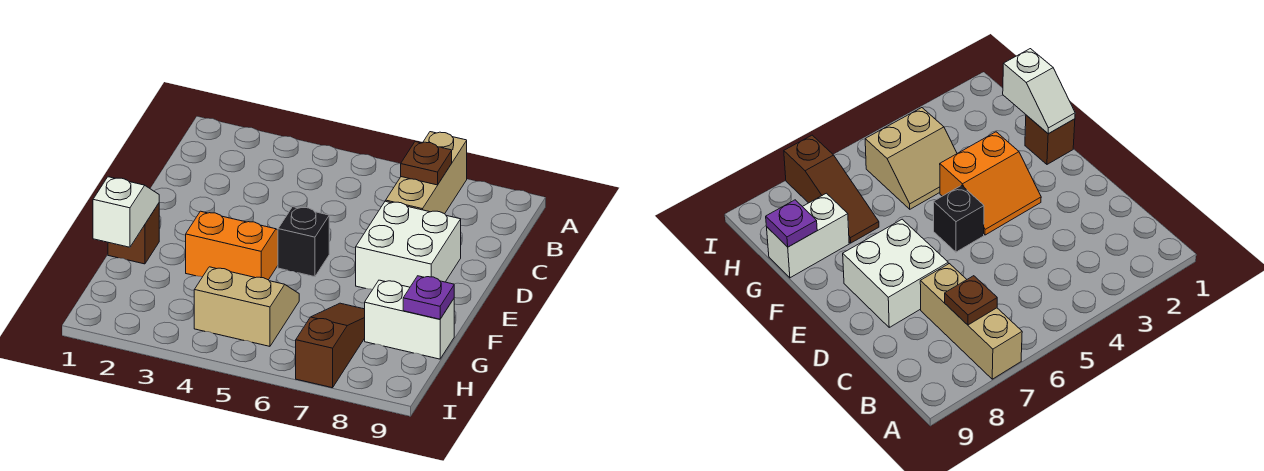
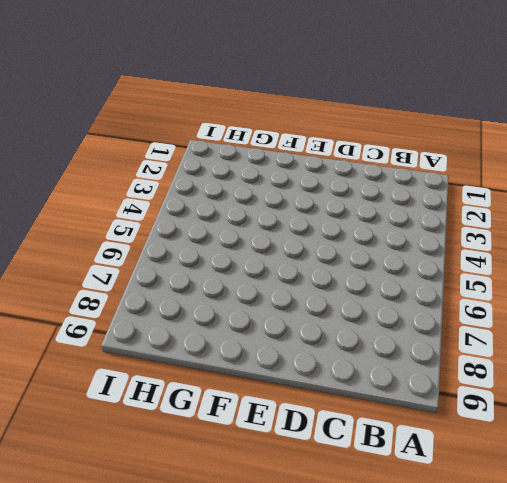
none -> tan brick A7:C7 level 1
none -> white brick D7:E8 level 1

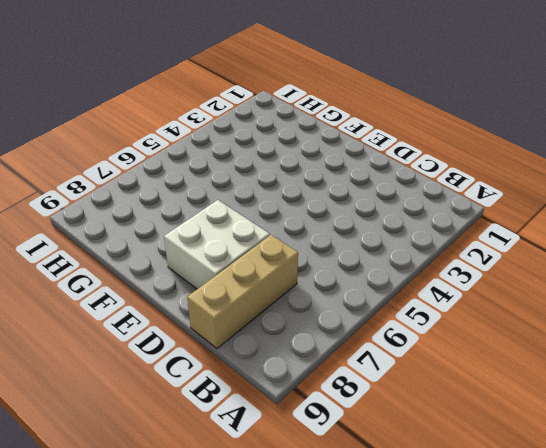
tan brick C7:C9 level 1 -> tan brick A7:C7 level 1
none -> orange slope E3:F4 level 1 top F
none -> black brick E5 level 1

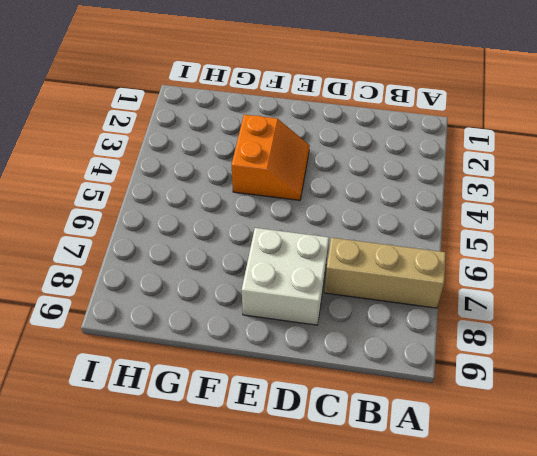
none -> black brick E5 level 1
none -> brown brick F1 level 1

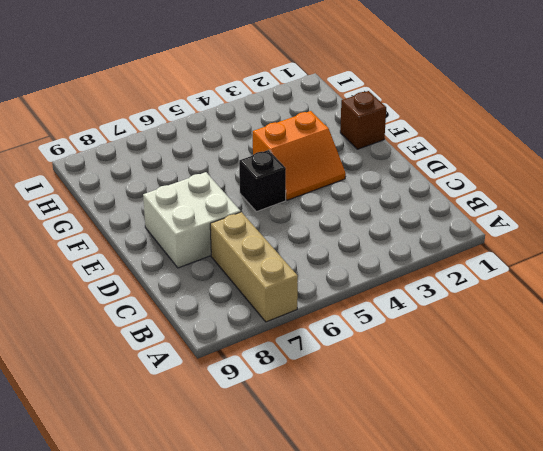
none -> tan slope G4:H5 level 1 top H
none -> brown slope G7:I7 level 1 top I

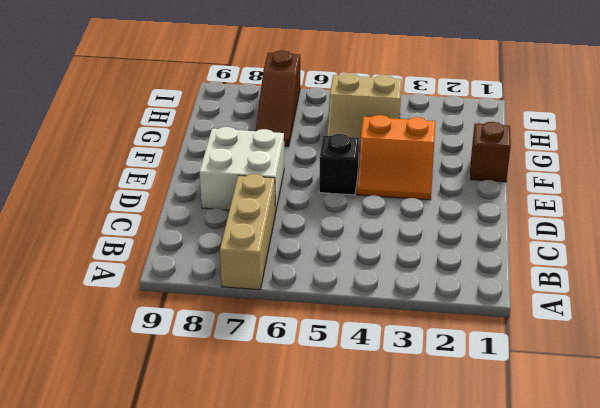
none -> white brick G8:G9 level 1
none -> brown plate B7 level 2

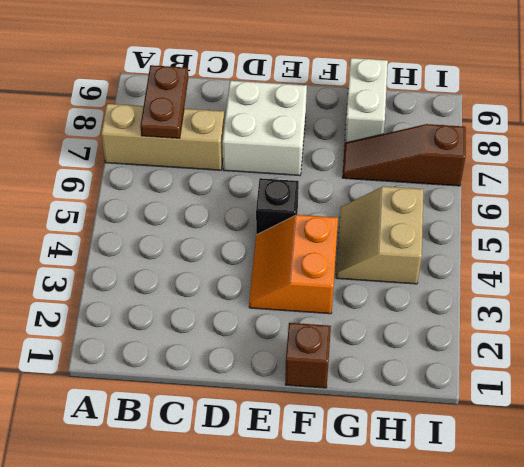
brown plate B7:B8 level 2 -> brown plate B7 level 2
none -> white slope F1:G1 level 2 top G
none -> purple plate G9 level 2

